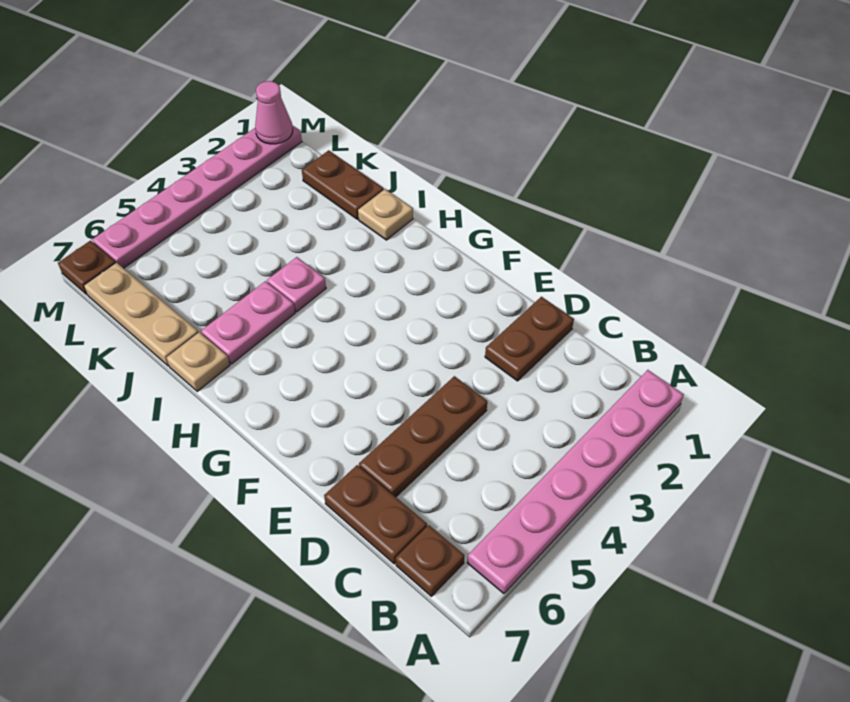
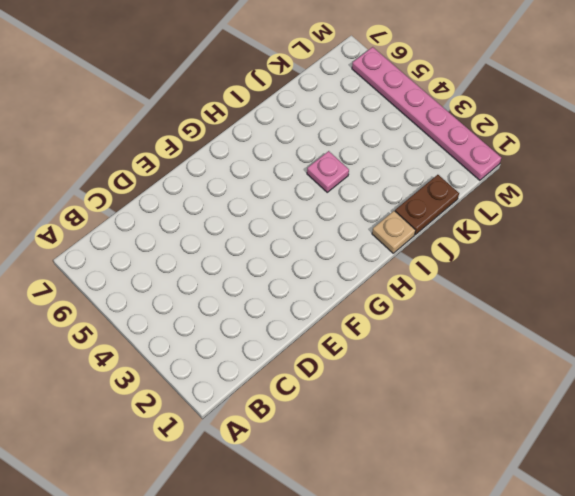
none -> pink plate A1:A6 level 1
none -> brown plate B7 level 1
none -> brown plate C7:D7 level 1

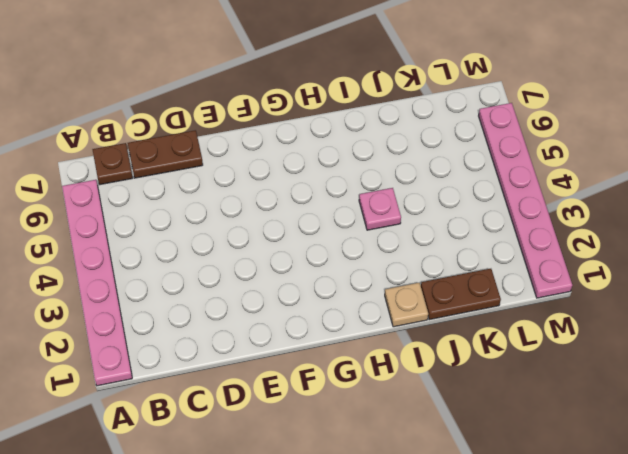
none -> brown plate D1:D2 level 1
none -> brown plate D4:D6 level 1
none -> pink plate I5:I6 level 1

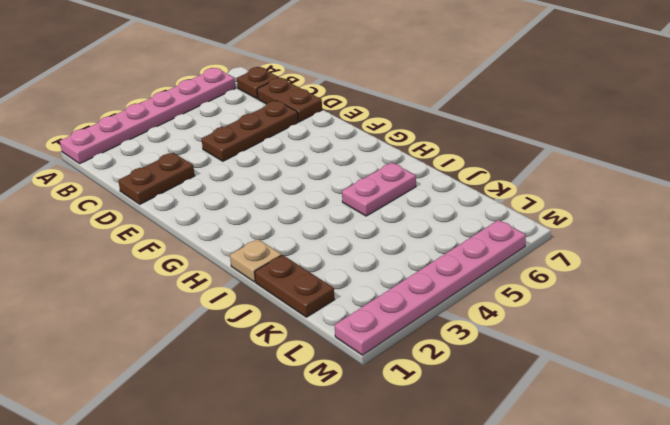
none -> pink plate I4 level 1
none -> tan plate I7 level 1
none -> tan plate J7:L7 level 1

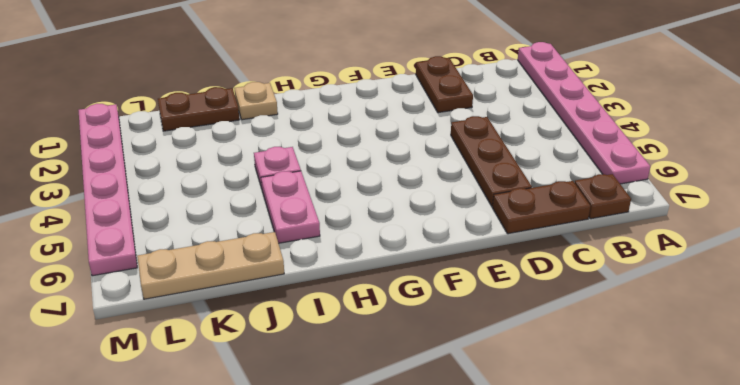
none -> tan plate I7 level 1
none -> brown plate M7 level 1
none -> pink cone M1 level 2

